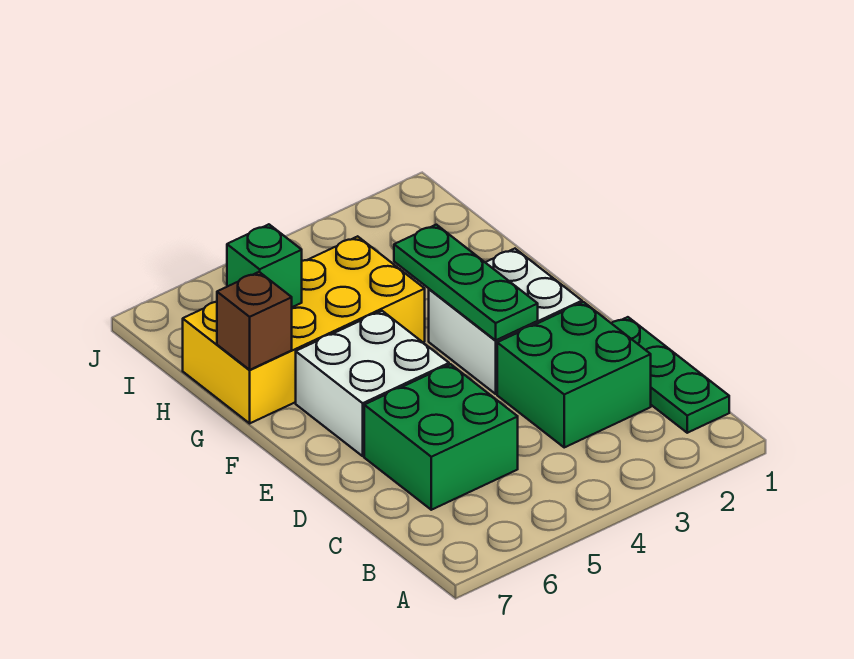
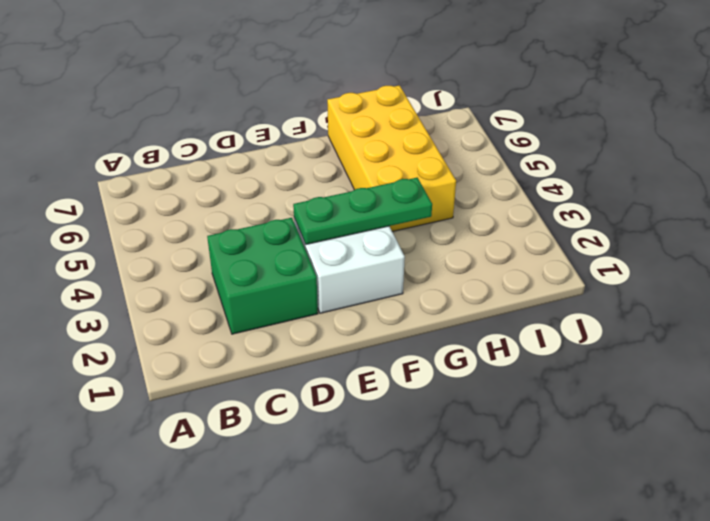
none -> green plate B1:D1 level 1
none -> green brick C5:D6 level 1

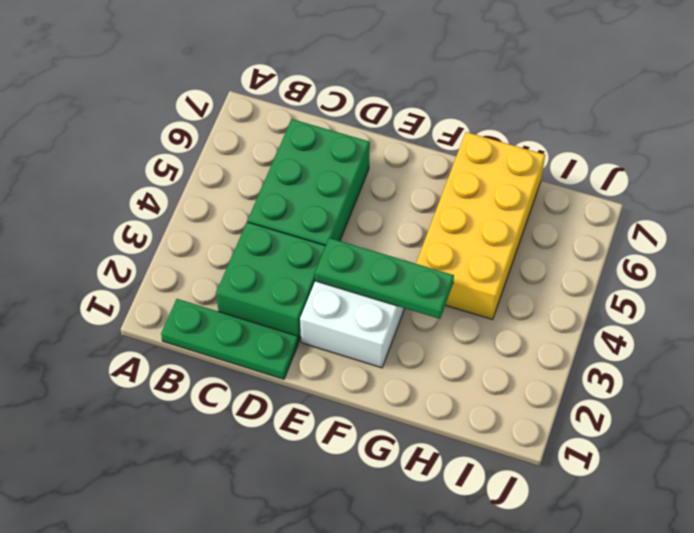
green brick C4:D6 level 1 -> green brick C5:D6 level 1
none -> white brick E5:F6 level 1
none -> brown brick G7 level 2

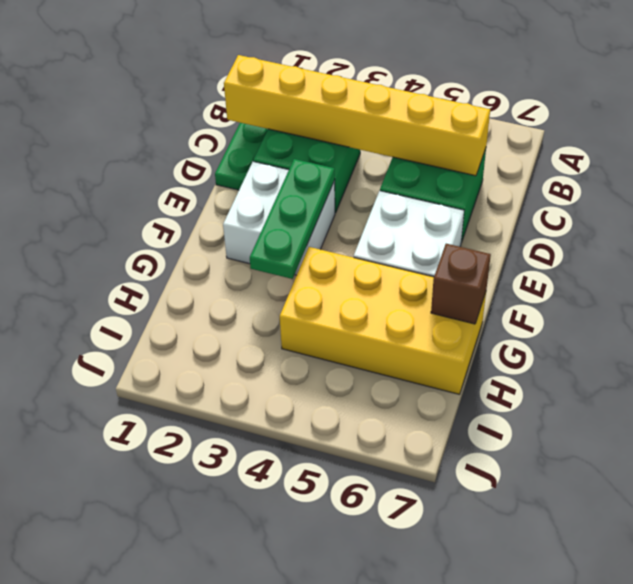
yellow brick C1:C6 level 2 -> none
none -> green brick H6 level 2

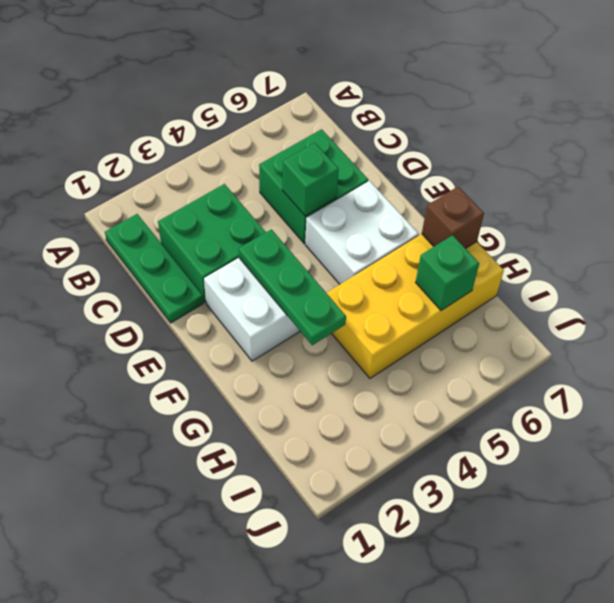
green brick D5 level 2 -> none

